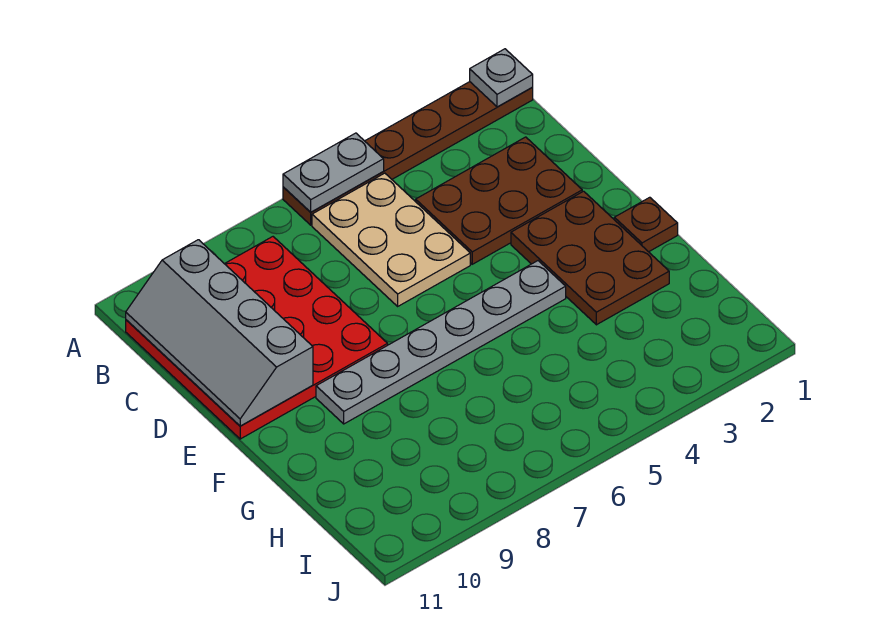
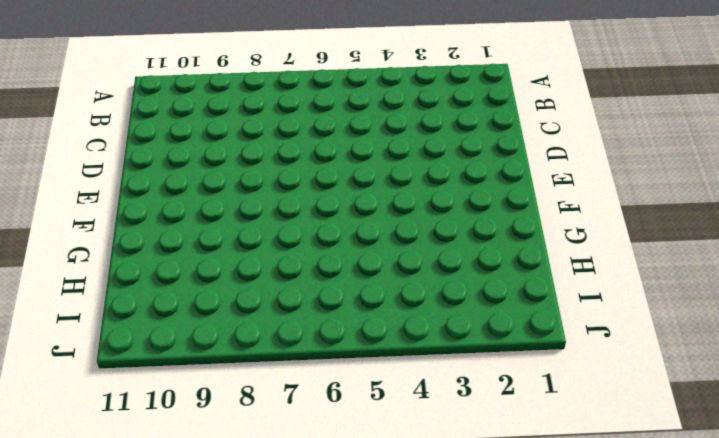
none -> brown plate A1:A6 level 1
none -> tan plate B5:D6 level 1

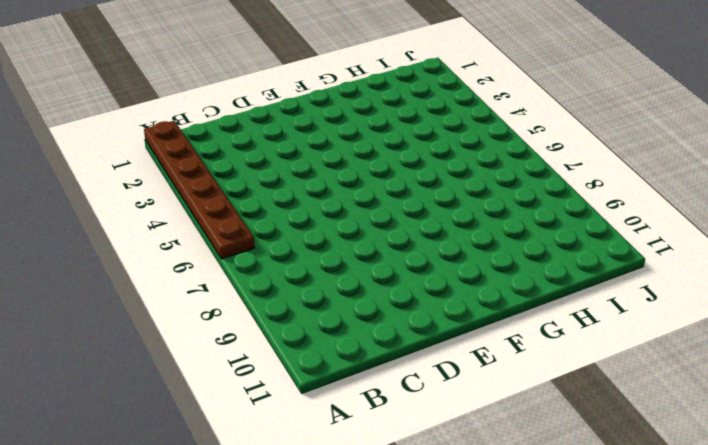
none -> tan plate B5:D6 level 1
none -> red plate B8:E11 level 1

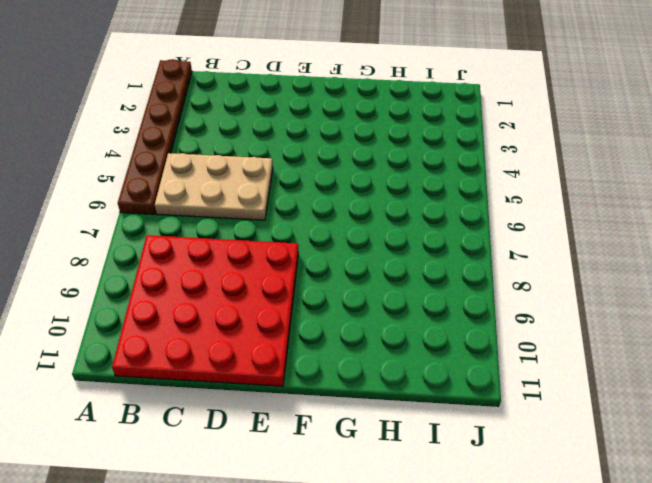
none -> brown plate C2:D4 level 1
none -> brown plate E2:G3 level 1

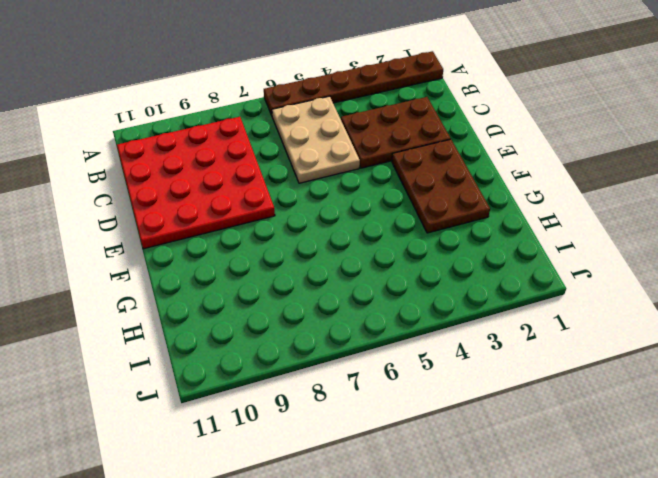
none -> brown plate F1 level 1
none -> grey plate F4:F9 level 1

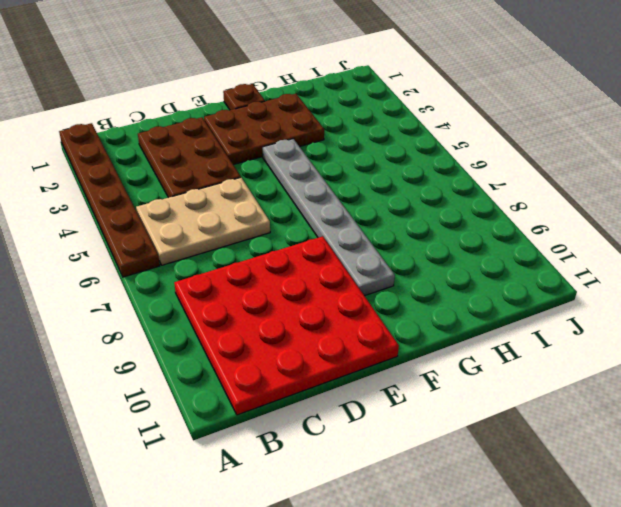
none -> grey plate A1 level 2
none -> grey plate A5:A6 level 2

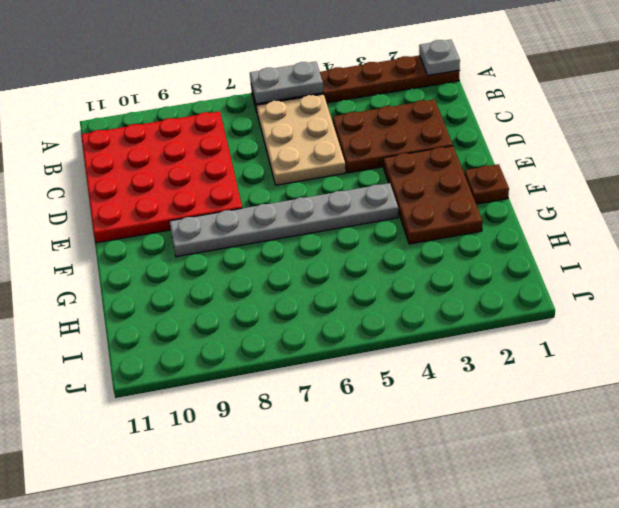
none -> grey slope B10:E11 level 2 top 10

